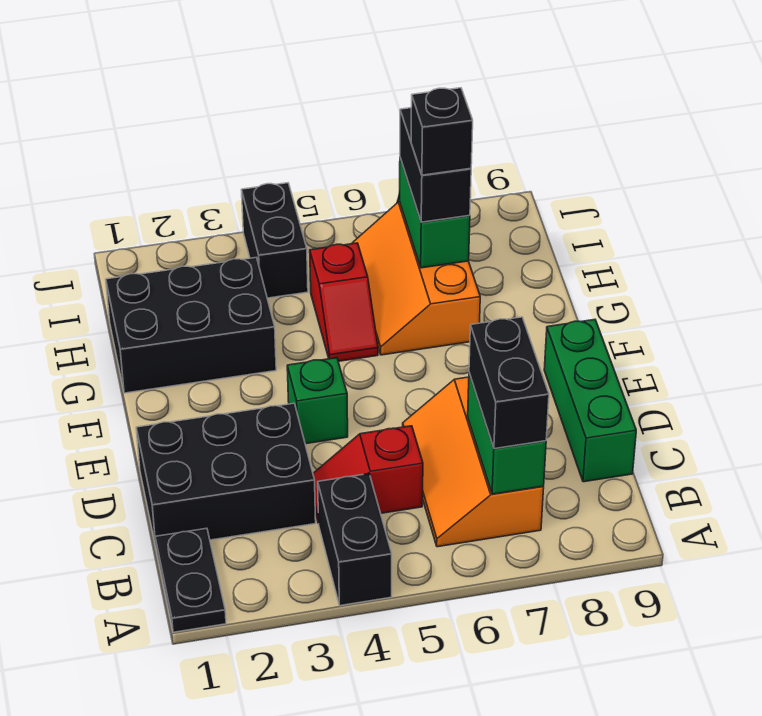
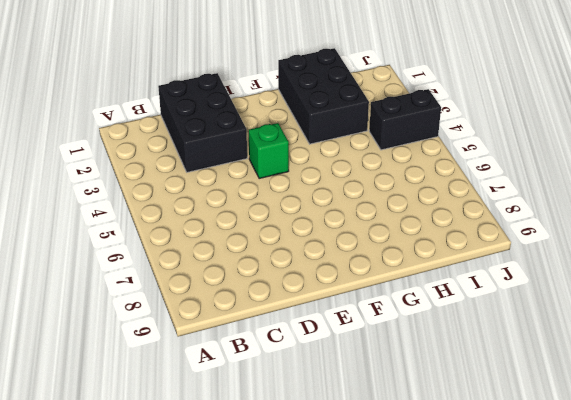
none -> black plate A1:B1 level 1
none -> black brick A4:B4 level 1
none -> orange slope B6:D7 level 1 top 7

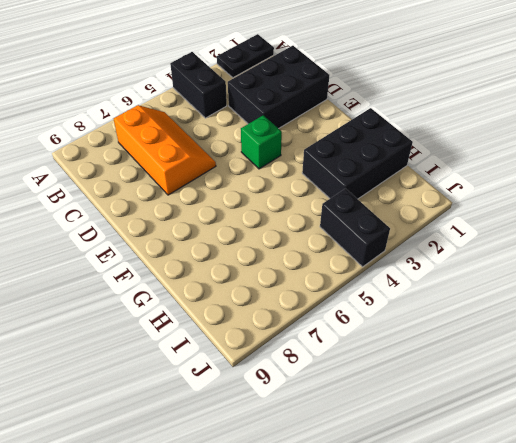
black plate A1:A2 level 1 -> black plate A1:B1 level 1
none -> red slope C4:C5 level 1 top 5
none -> green brick C9:E9 level 1
none -> red slope G5:H5 level 1 top H

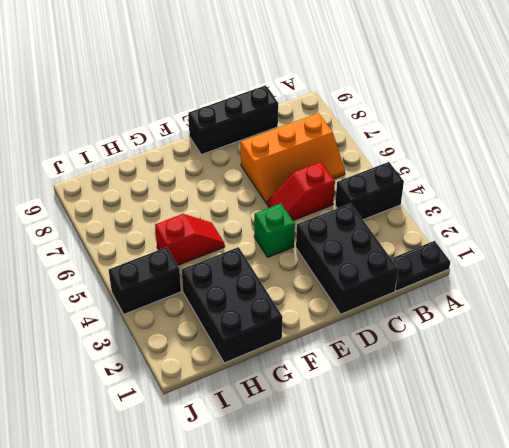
red slope C5:D5 level 1 top C -> red slope C4:C5 level 1 top 5
black brick C9:E9 level 1 -> green brick C9:E9 level 1
none -> orange slope G6:I7 level 1 top 7
none -> green brick B7:C7 level 2
none -> green brick H7:I7 level 2

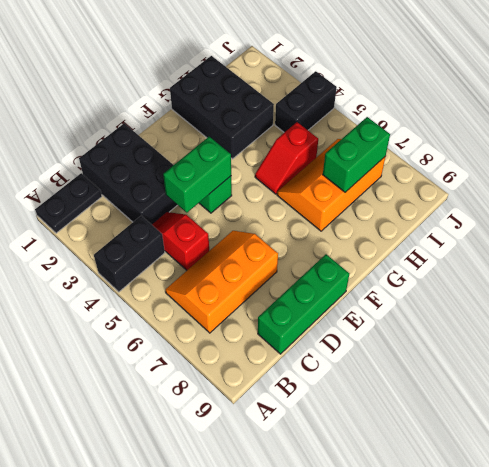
green brick D4:E4 level 2 -> green brick B7:C7 level 2
none -> black brick B7:C7 level 3
none -> black brick H7:I7 level 3
none -> black brick H7 level 4

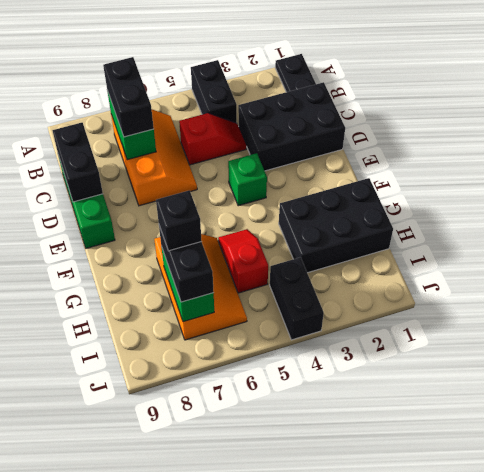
black brick C9:D9 level 2 -> none

